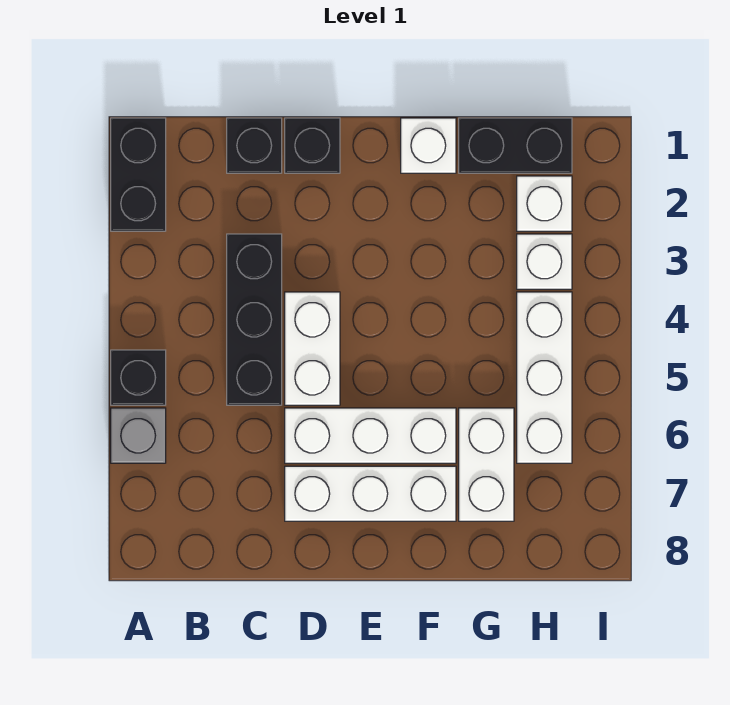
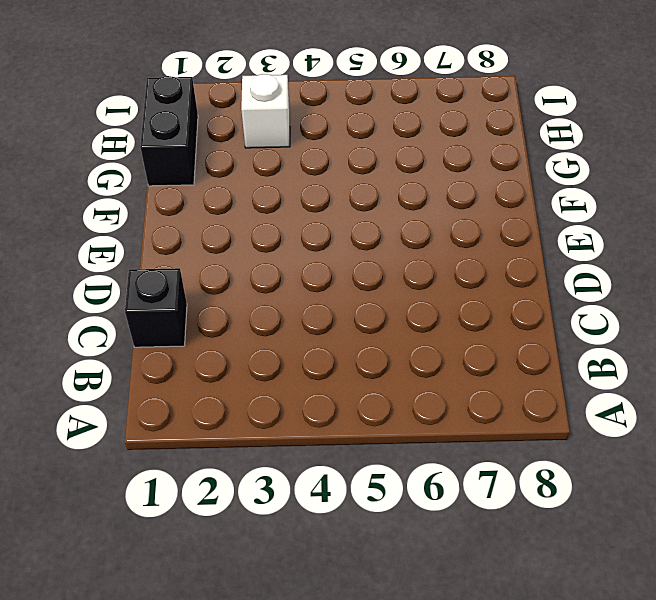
none -> black brick A1:A2 level 1
none -> black brick A5 level 1
none -> grey brick A6 level 1

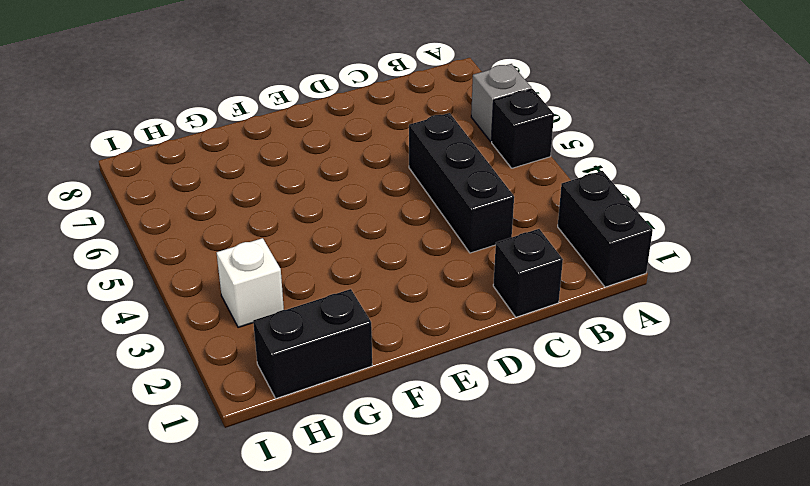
none -> black brick D1 level 1
none -> white brick D4:D5 level 1
none -> white brick D6:F6 level 1

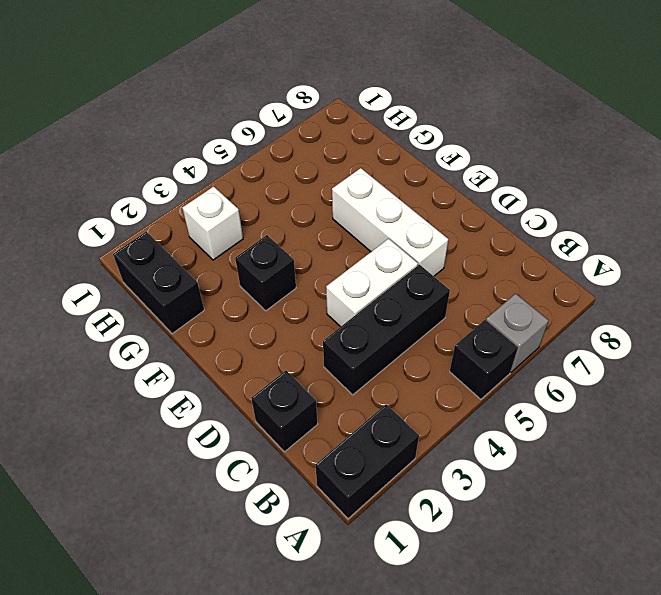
black brick F3 level 1 -> black brick D1 level 1
none -> white brick D7:F7 level 1
none -> white brick F1 level 1
none -> white brick G6:G7 level 1

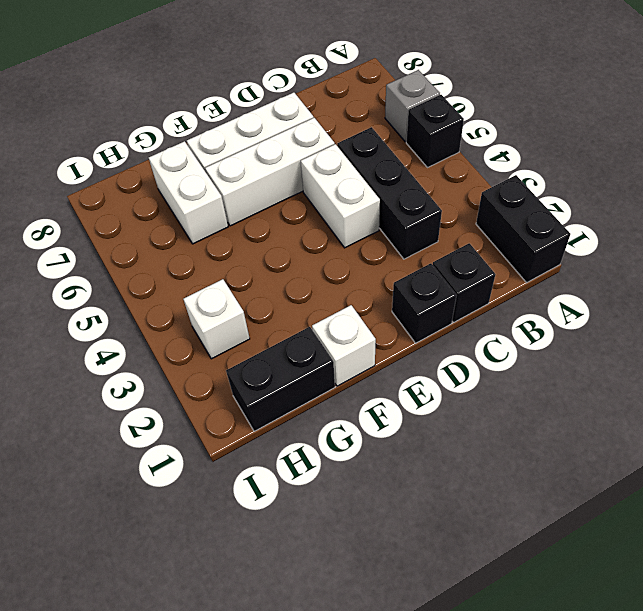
none -> white brick H2 level 1
none -> white brick H4:H6 level 1

